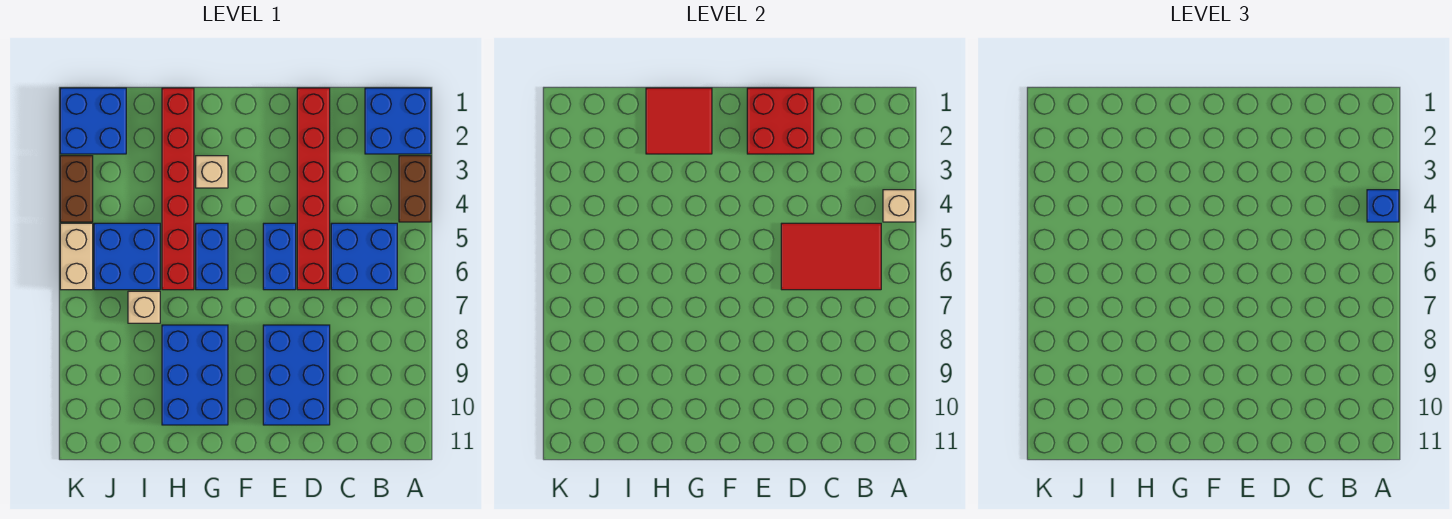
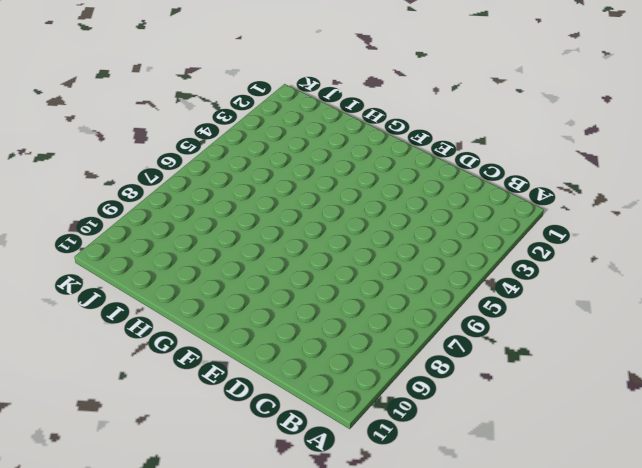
none -> blue brick A1:B2 level 1
none -> brown brick A3:A4 level 1
none -> blue brick B5:C6 level 1

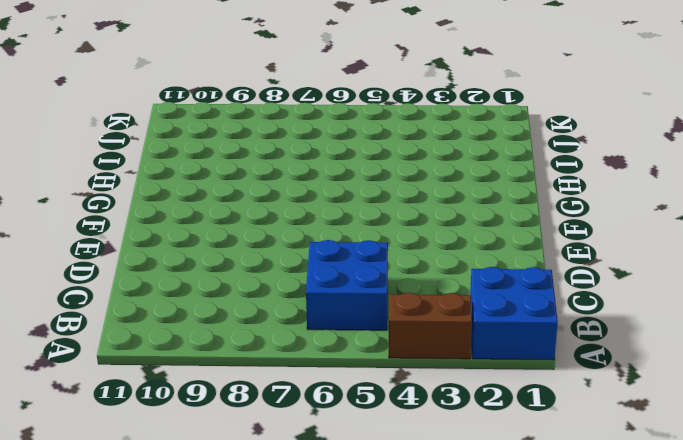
none -> red brick D1:D6 level 1
none -> blue brick D8:E10 level 1
none -> blue brick E5:E6 level 1

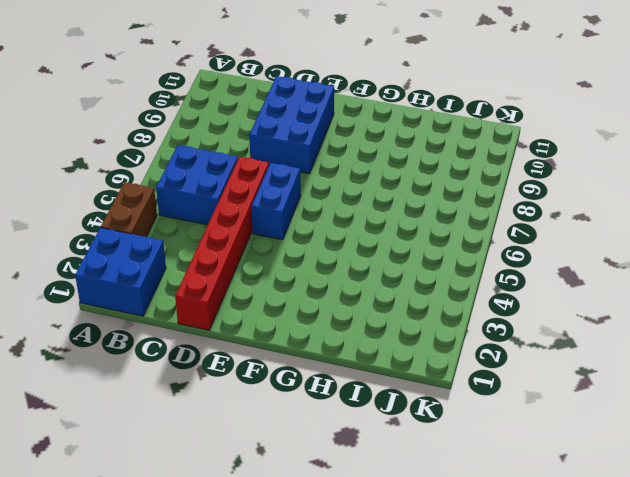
none -> tan brick G3 level 1
none -> blue brick G5:G6 level 1
none -> blue brick G8:H10 level 1

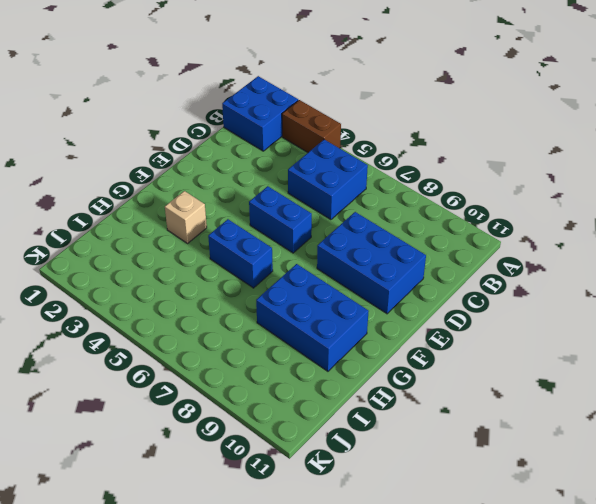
none -> red brick D1:D6 level 1
none -> red brick H1:H6 level 1
none -> blue brick I5:J6 level 1

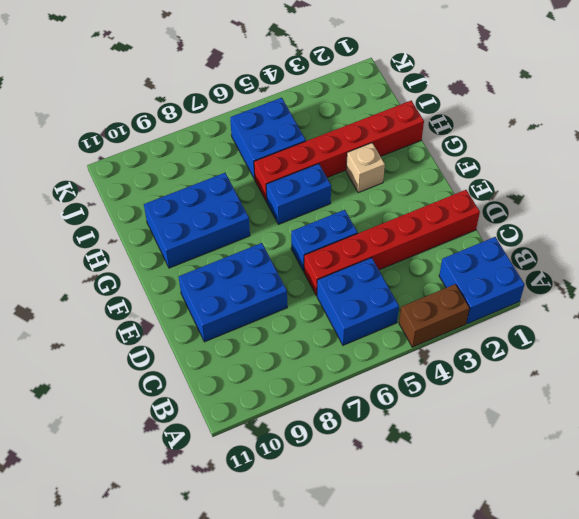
none -> tan brick I7 level 1
none -> blue brick J1:K2 level 1
none -> brown brick K3:K4 level 1

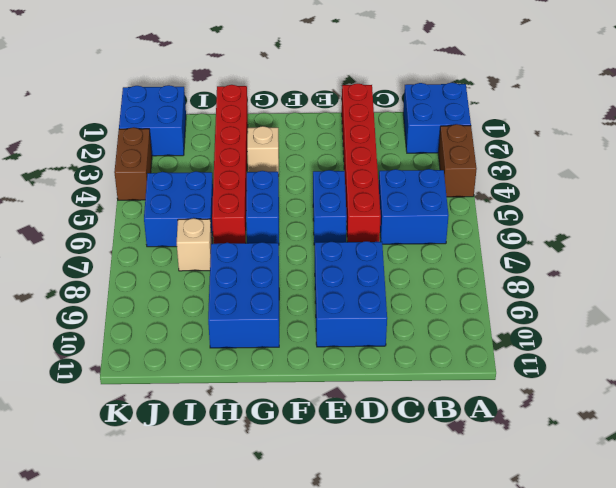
none -> tan brick K5:K6 level 1
none -> tan brick A4 level 2
none -> red tile B5:D6 level 2

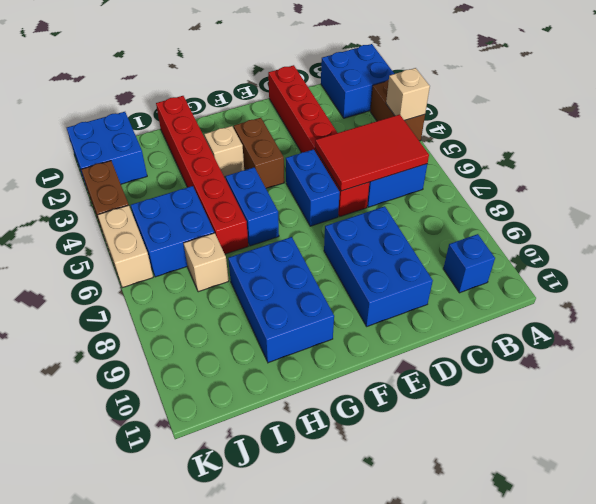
blue brick B10 level 1 -> blue brick A4 level 3
brown brick F3:F4 level 1 -> none
none -> red brick D1:E2 level 2
none -> red tile G1:H2 level 2

